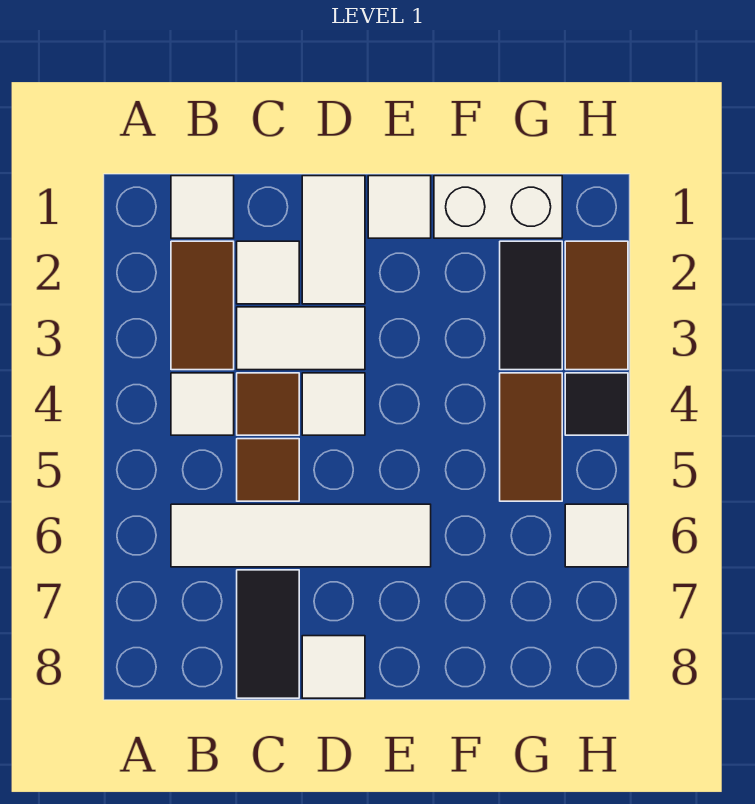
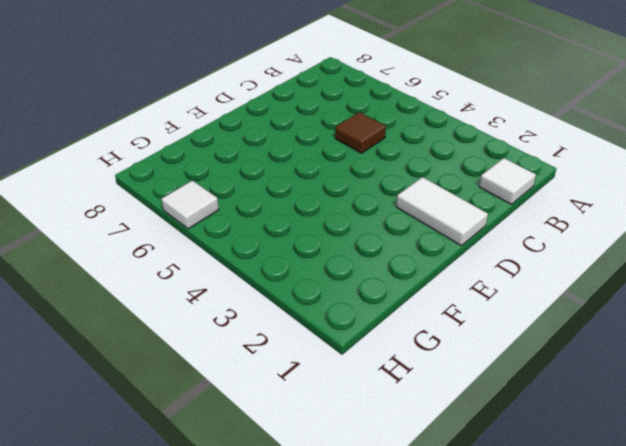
none -> brown tile B2:B3 level 1
none -> white tile B4 level 1
none -> white tile B6:E6 level 1

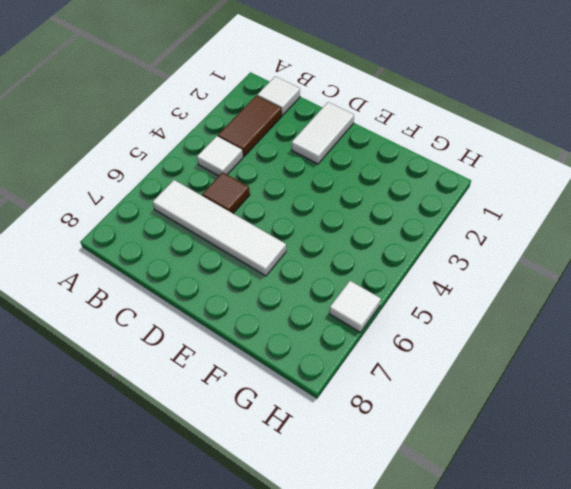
none -> white tile C2 level 1
none -> white tile C3:D3 level 1
none -> brown tile C4 level 1

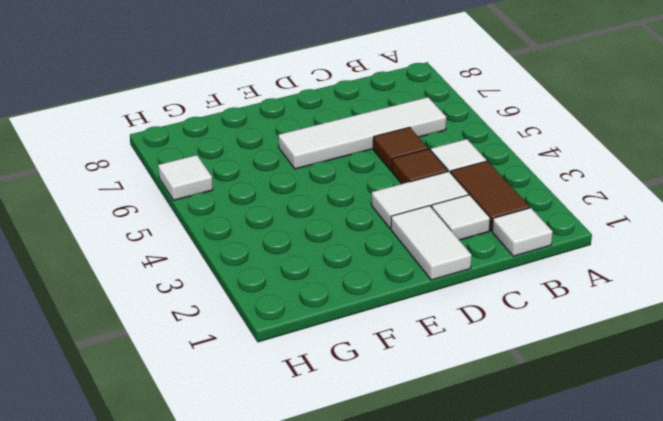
none -> black tile C7:C8 level 1
none -> white tile D4 level 1
none -> white tile D8 level 1

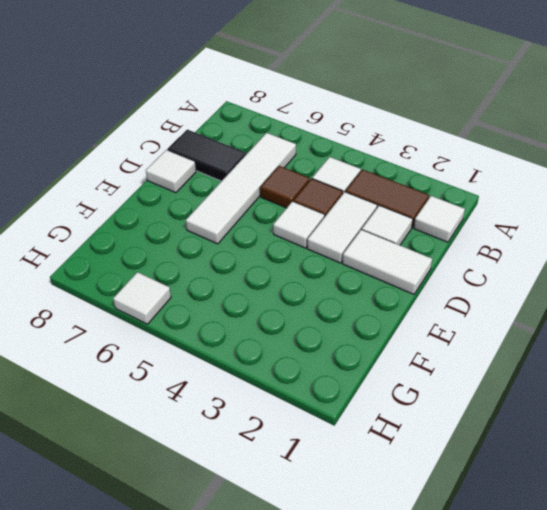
none -> white tile E1 level 1
none -> white brick F1:G1 level 1
none -> black tile G2:G3 level 1

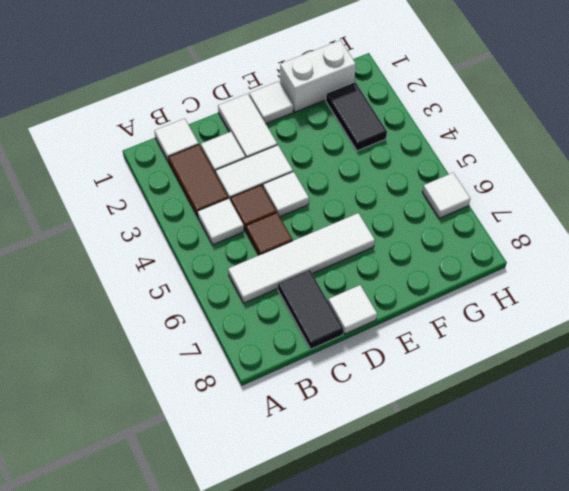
none -> brown tile G4:G5 level 1
none -> brown tile H2:H3 level 1
none -> black tile H4 level 1

